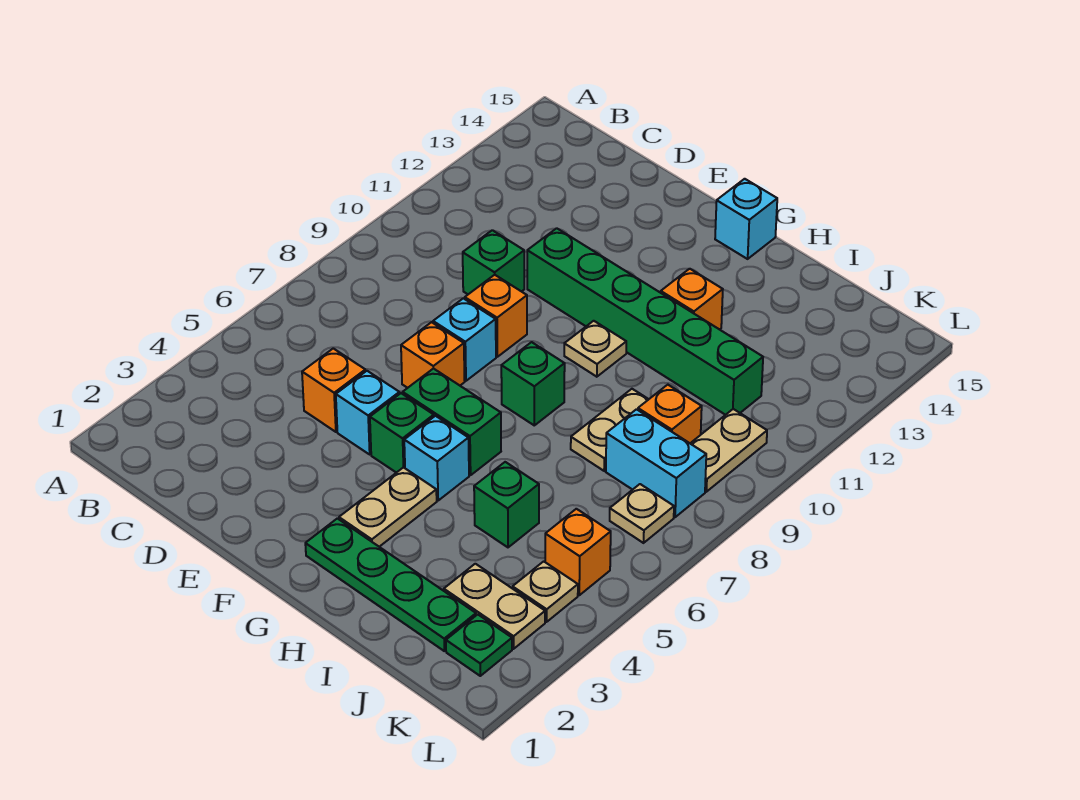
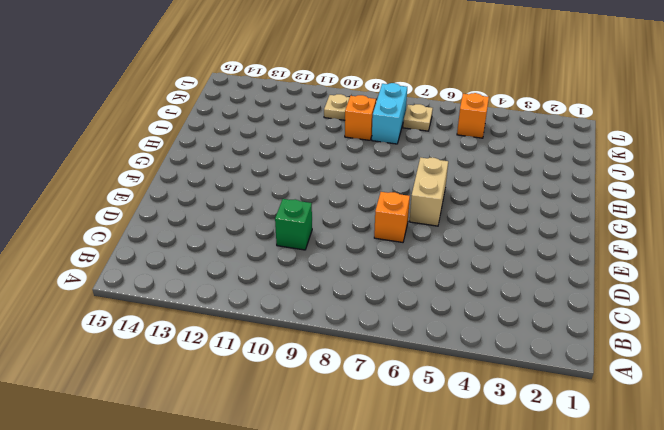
tan brick F6:G6 level 1 -> green brick F6:G6 level 1
none -> orange brick D5 level 1
none -> cyan brick E5 level 1
none -> cyan brick E8 level 1

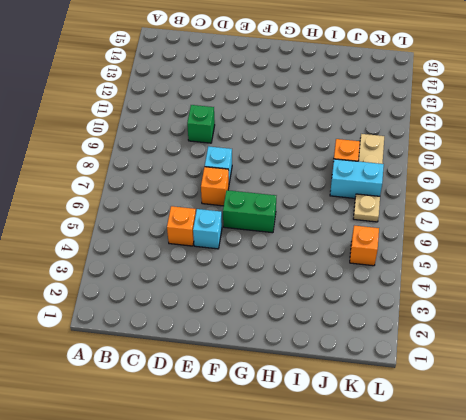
none -> orange brick E9 level 1
none -> green brick E11:J11 level 1
none -> green brick F5 level 1

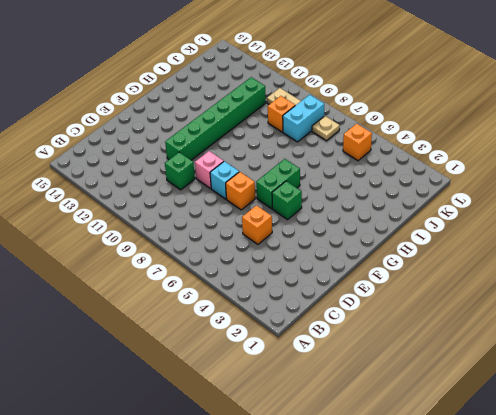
pink brick E9 level 1 -> orange brick E9 level 1
none -> cyan brick E5 level 1
none -> green plate G2:J2 level 1
none -> tan plate G3:G4 level 1

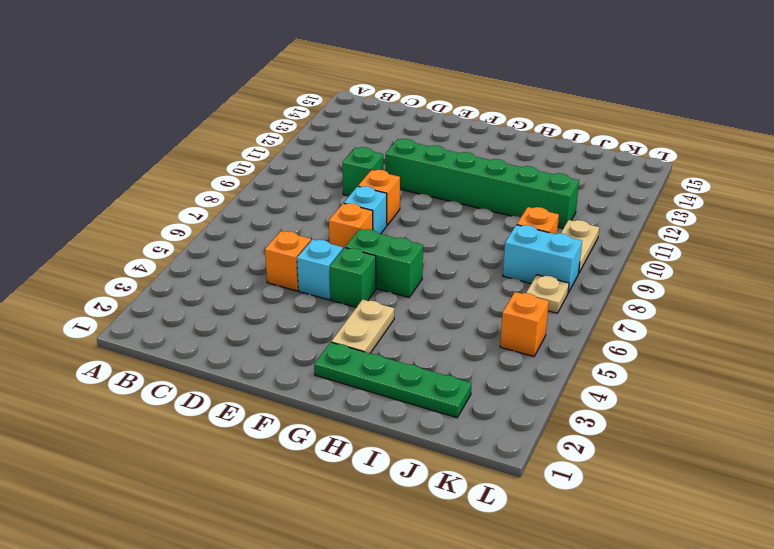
none -> cyan brick G5 level 1
none -> green brick G8 level 1
none -> tan plate G10 level 1

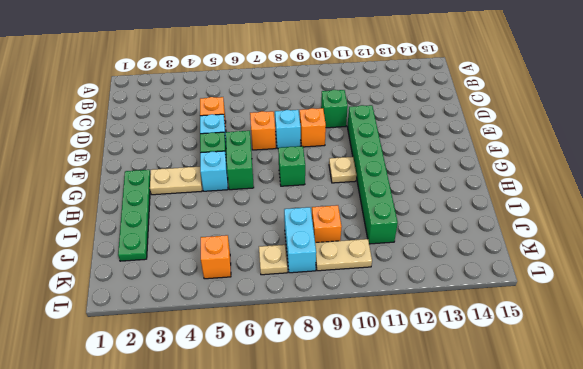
none -> cyan brick G15 level 1
none -> orange brick H12 level 1
none -> green brick I5 level 1

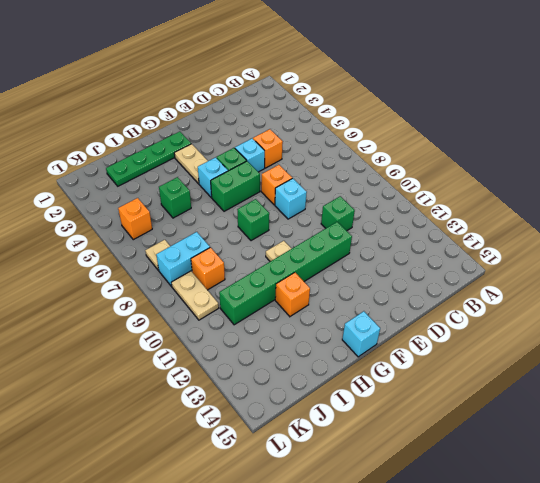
none -> orange brick E9 level 1
none -> tan plate I8:I9 level 1
none -> tan plate J3:K3 level 1

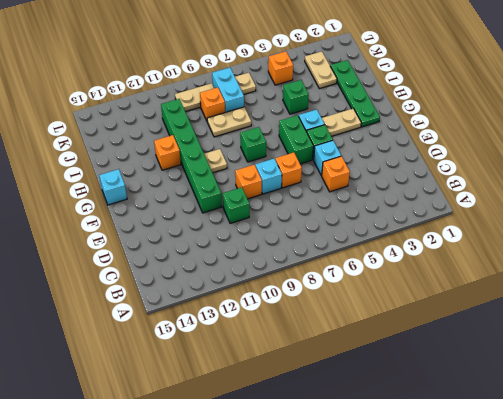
none -> green plate K2 level 1
none -> tan plate K4 level 1

